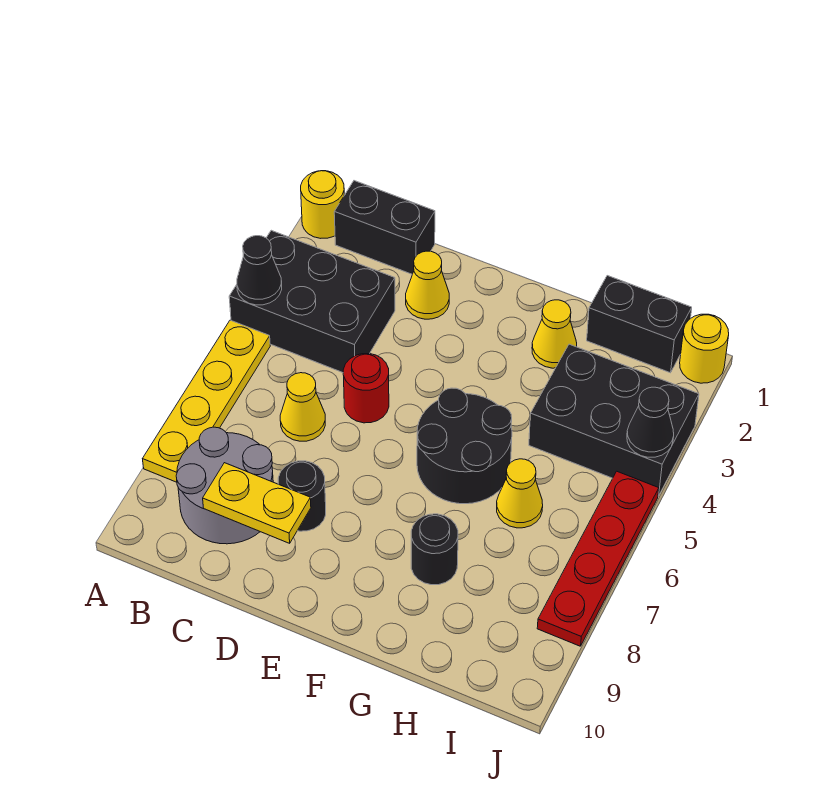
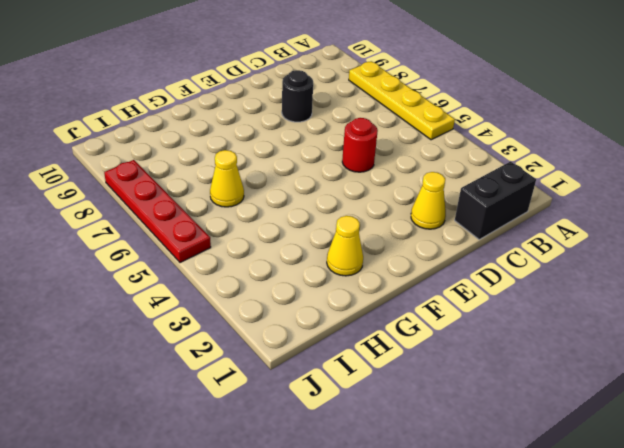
none -> yellow round brick A1 level 1
none -> black brick A3:C4 level 1
none -> grey round brick B8:C9 level 1

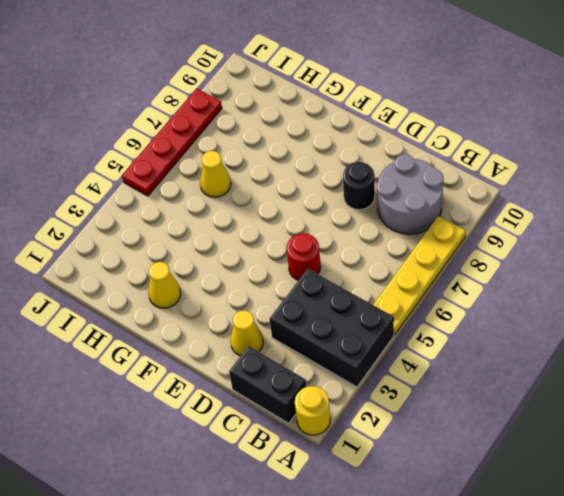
none -> yellow cone C6 level 1
none -> black round brick F5:G6 level 1
none -> black round brick G8 level 1

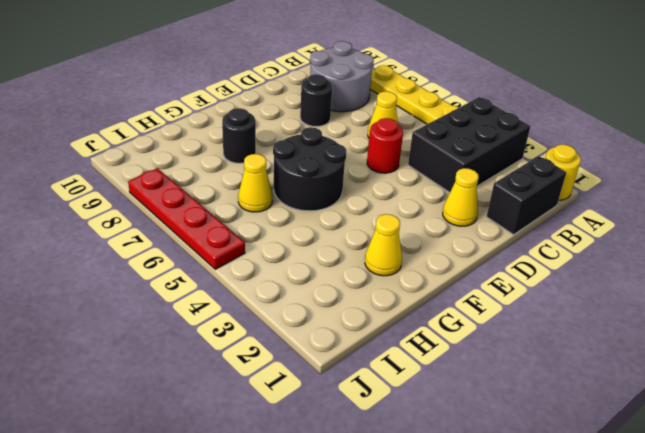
none -> black brick H1:I1 level 1
none -> black brick H3:J4 level 1
none -> yellow round brick J1 level 1

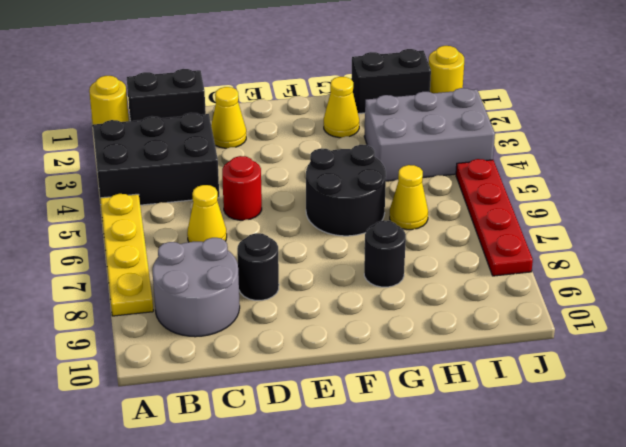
grey brick H3:J4 level 1 -> black brick H3:J4 level 1
none -> black cone A4 level 2
none -> yellow plate C9:D9 level 2
none -> black cone J4 level 2

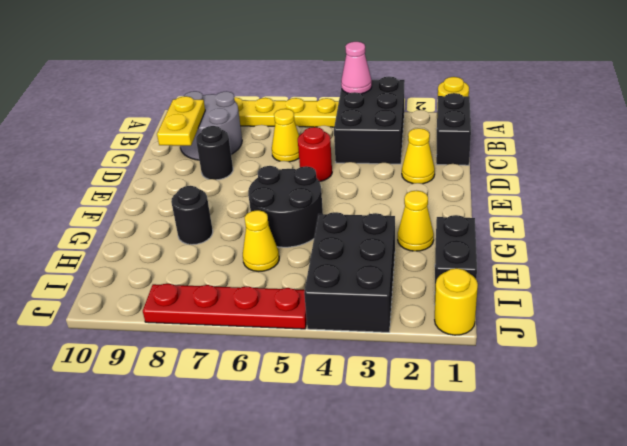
pink cone A4 level 2 -> black cone A4 level 2
none -> black cone J4 level 2

